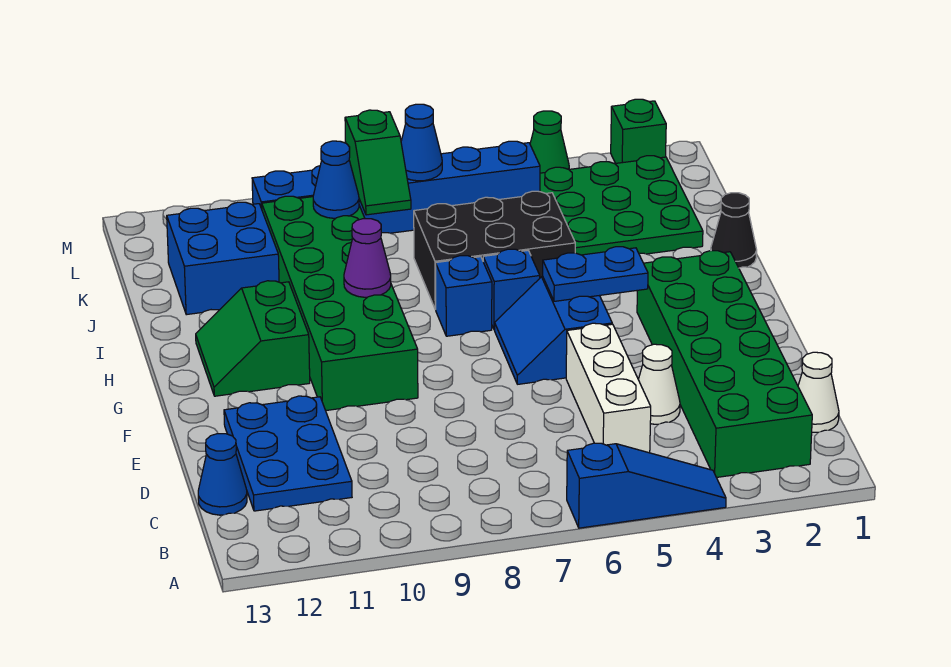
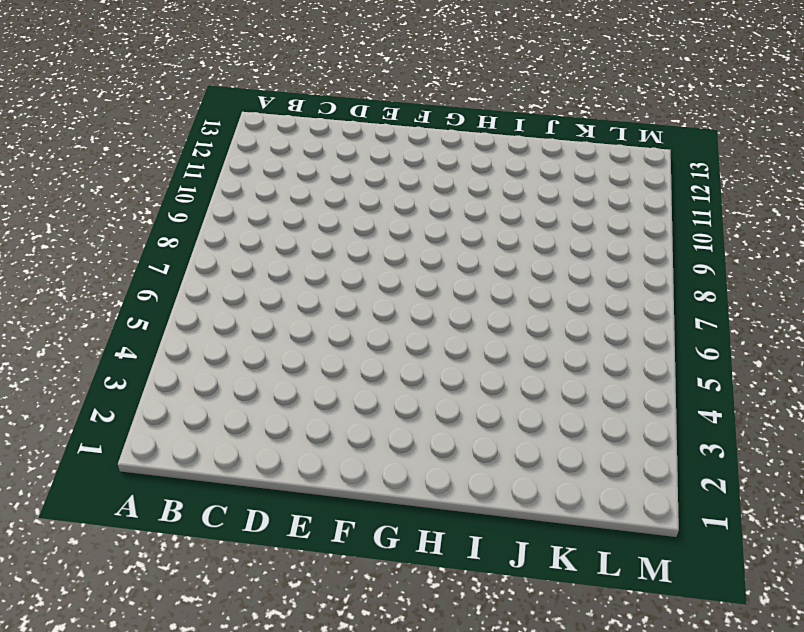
none -> blue slope A4:A6 level 1 top 6
none -> green brick B2:G3 level 1
none -> white cone C1 level 1

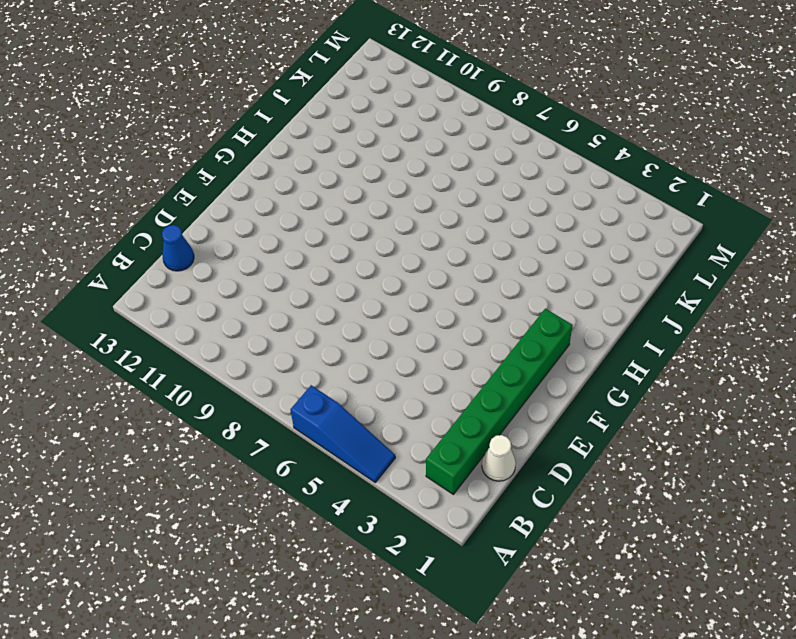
green brick B2:G2 level 1 -> green brick B2:G3 level 1
none -> white brick C5:E5 level 1
none -> blue plate C11:E12 level 1
none -> white cone D4 level 1

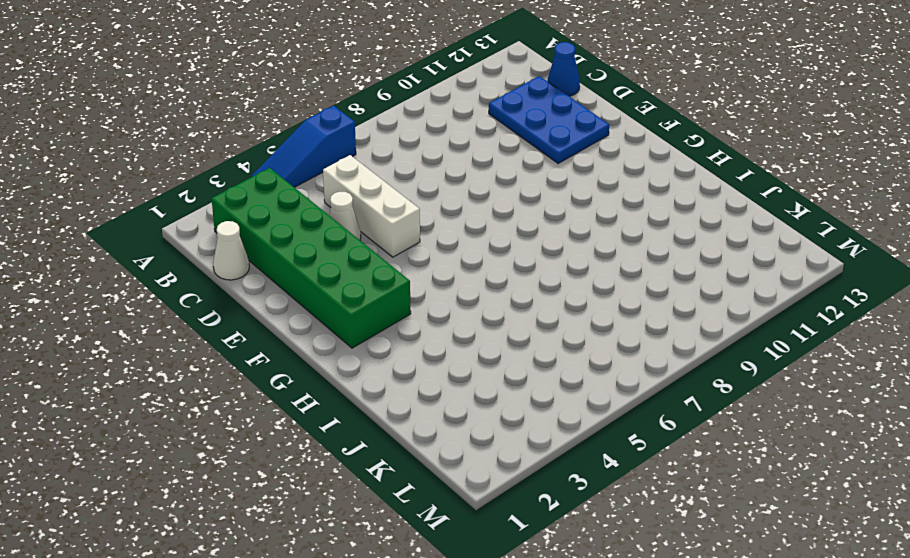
none -> blue slope F5:G6 level 1 top 5
none -> green brick F9:K10 level 1
none -> green slope G11:H12 level 1 top 11

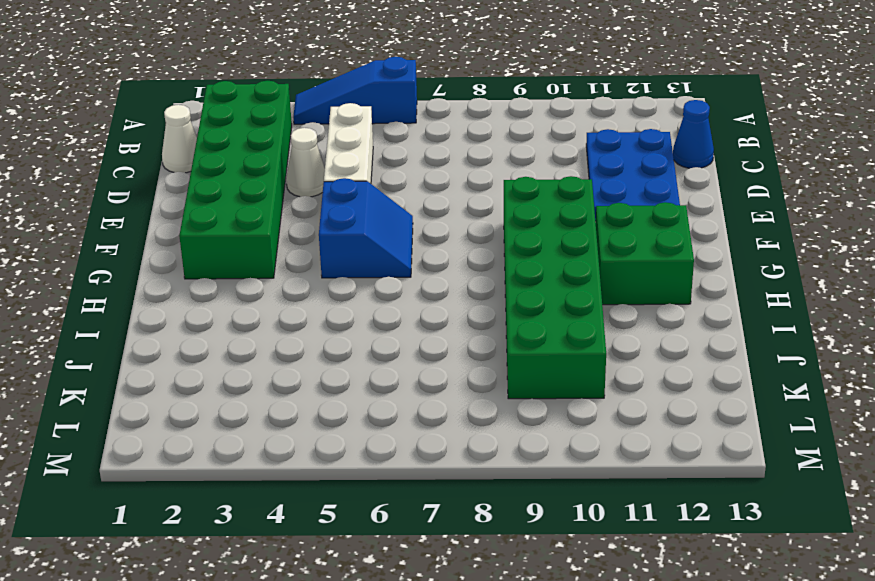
green brick G11:H12 level 1 -> green slope G11:H12 level 1 top 11
none -> blue brick H6 level 1
none -> blue brick H7 level 1
none -> black cone I1 level 1

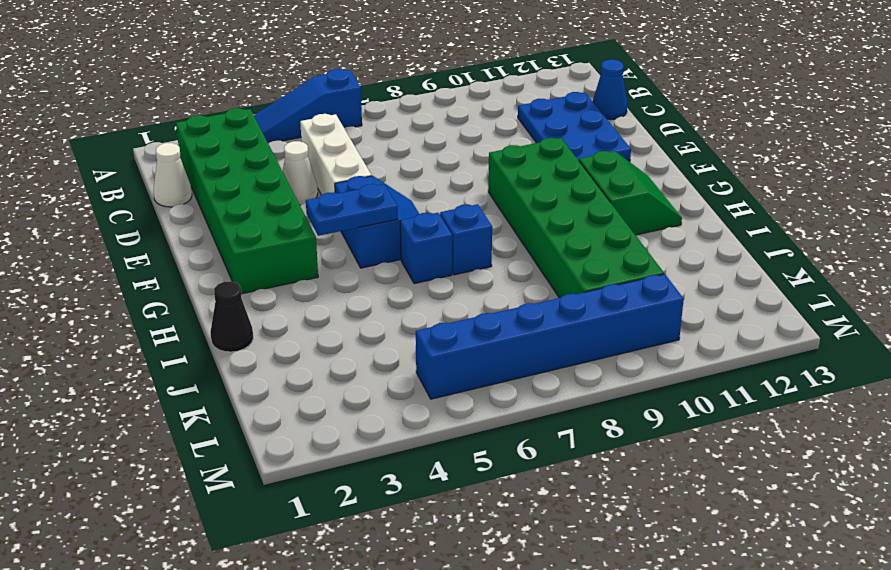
none -> black brick I5:J7 level 1
none -> green plate J2:L4 level 1
none -> blue brick J11:K12 level 1

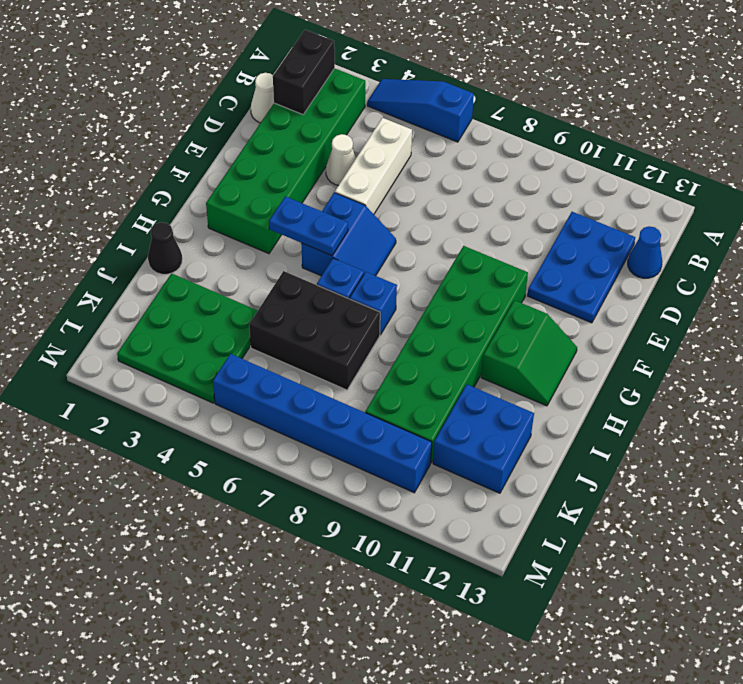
black brick B2:C2 level 2 -> none
none -> green brick M2 level 1
none -> green cone M4 level 1
none -> purple cone H9 level 2

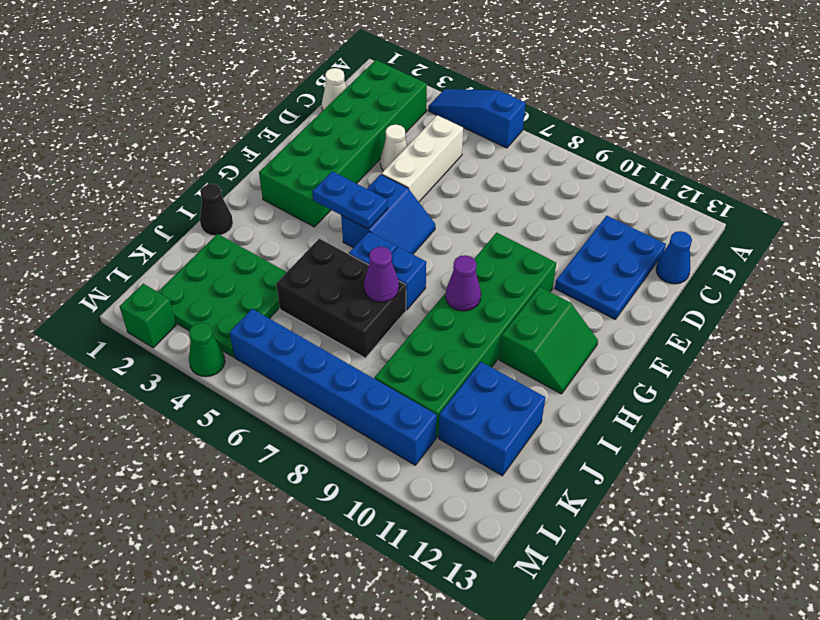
purple cone I7 level 2 -> none
none -> green slope K8:L8 level 2 top L
none -> blue cone K9 level 2
none -> blue cone L7 level 2

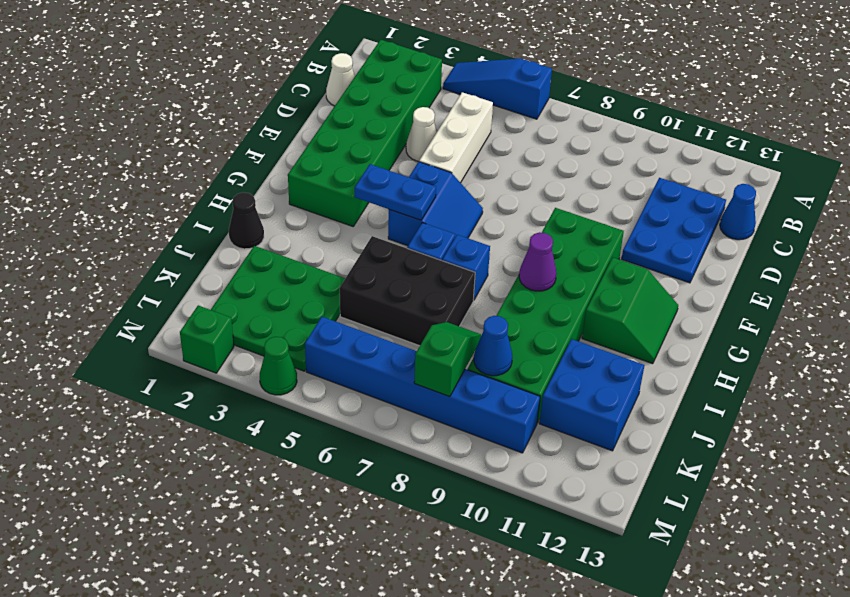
none -> blue cone L7 level 2

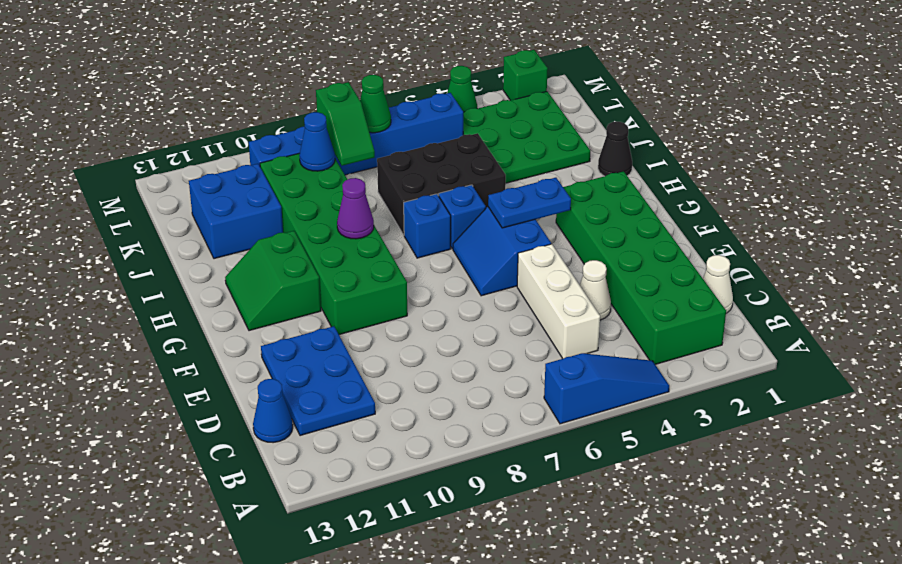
green cone L7 level 2 -> blue cone L7 level 2

